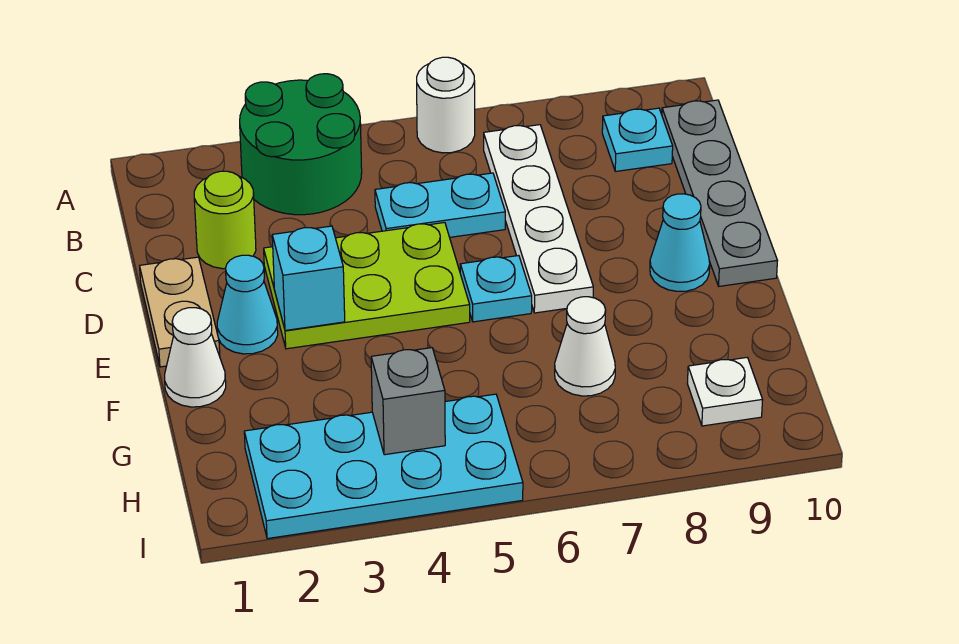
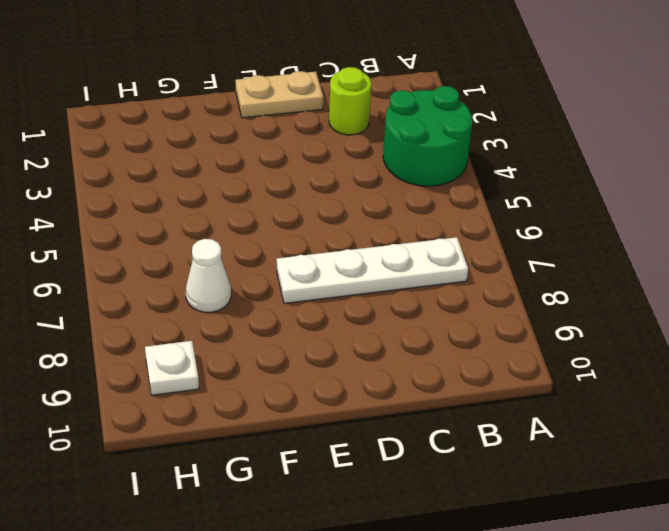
none -> white round brick A6 level 1
none -> cyan plate B9 level 1
none -> grey plate B10:E10 level 1

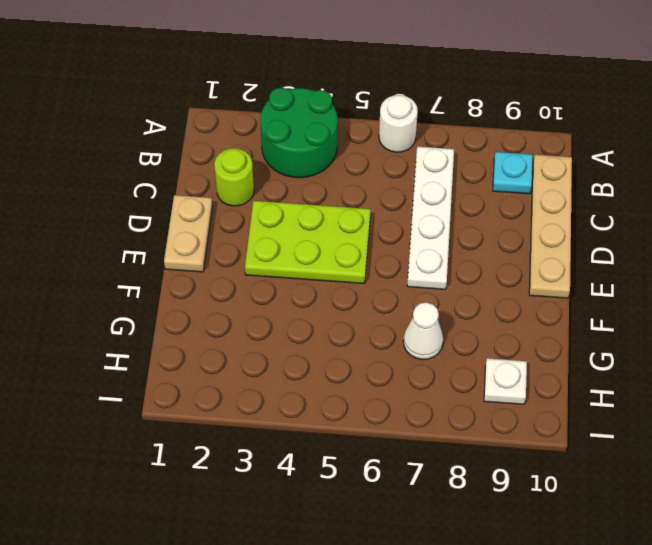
tan plate B10:E10 level 1 -> grey plate B10:E10 level 1
none -> cyan plate C5:C6 level 1
none -> cyan cone E2 level 1
none -> cyan plate E6 level 1

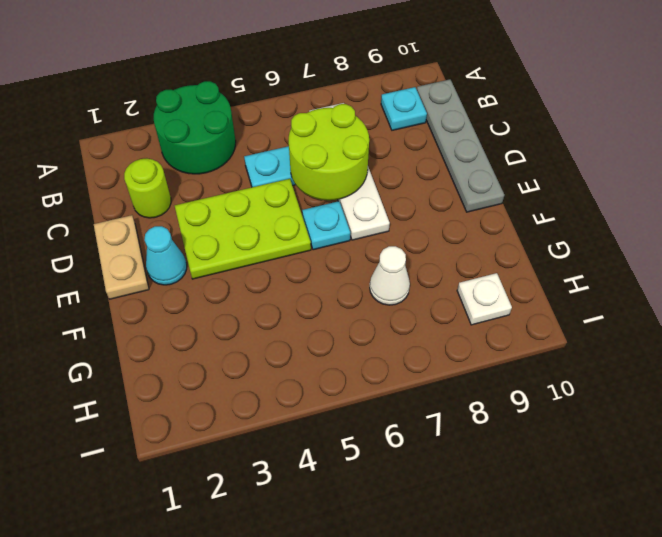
lime round brick C6:D7 level 2 -> none
none -> white round brick A6 level 1
none -> cyan cone E9 level 1
none -> white cone F1 level 1

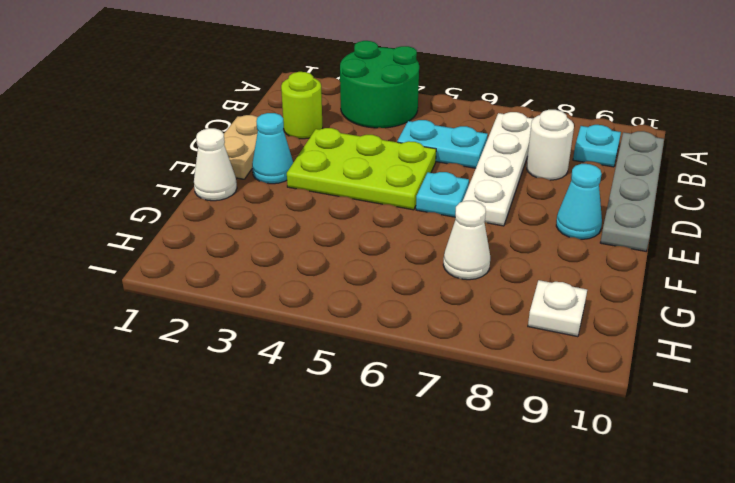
white round brick C8 level 1 -> white round brick A6 level 1
none -> cyan plate H2:I5 level 1
none -> cyan brick E3 level 2
none -> grey brick H4 level 2

